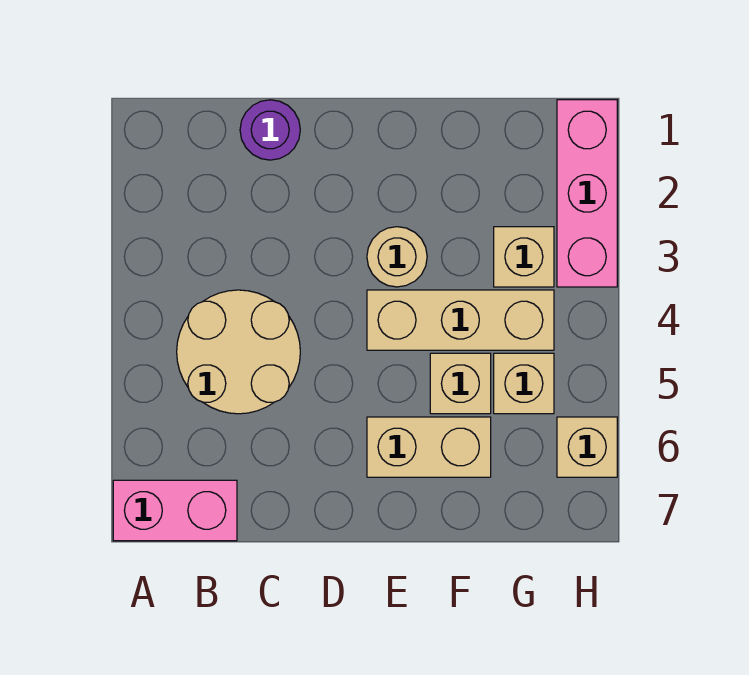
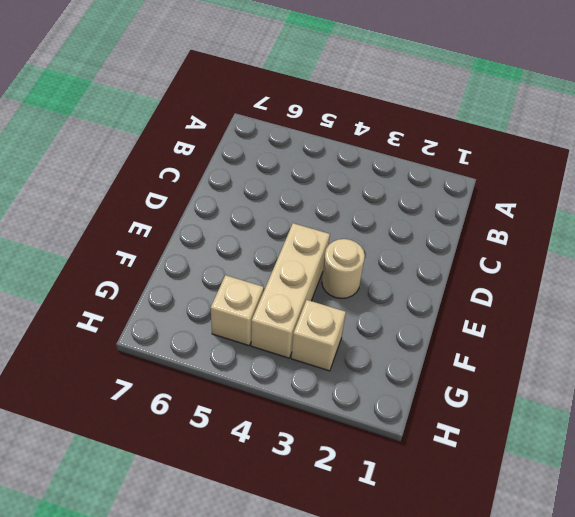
none -> pink brick A7:B7 level 1
none -> tan round brick B4:C5 level 1

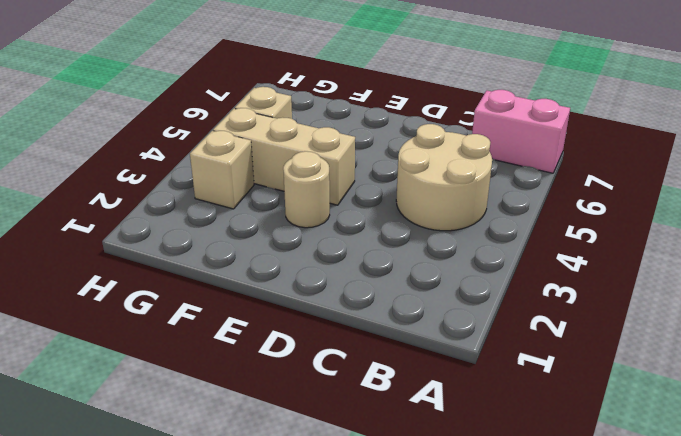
none -> purple round brick C1 level 1
none -> tan brick E6:F6 level 1

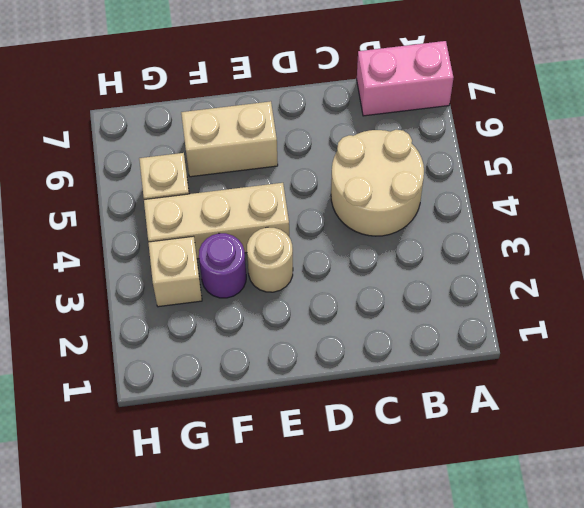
purple round brick F3 level 1 -> purple round brick C1 level 1
none -> tan brick F5 level 1
none -> pink brick H1:H3 level 1

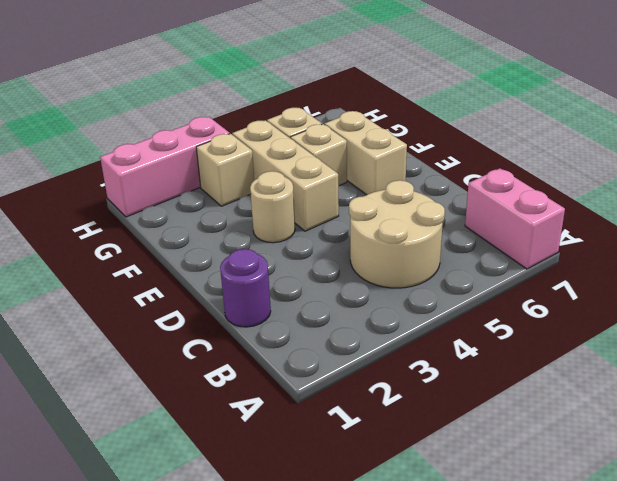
none -> tan brick H6 level 1

